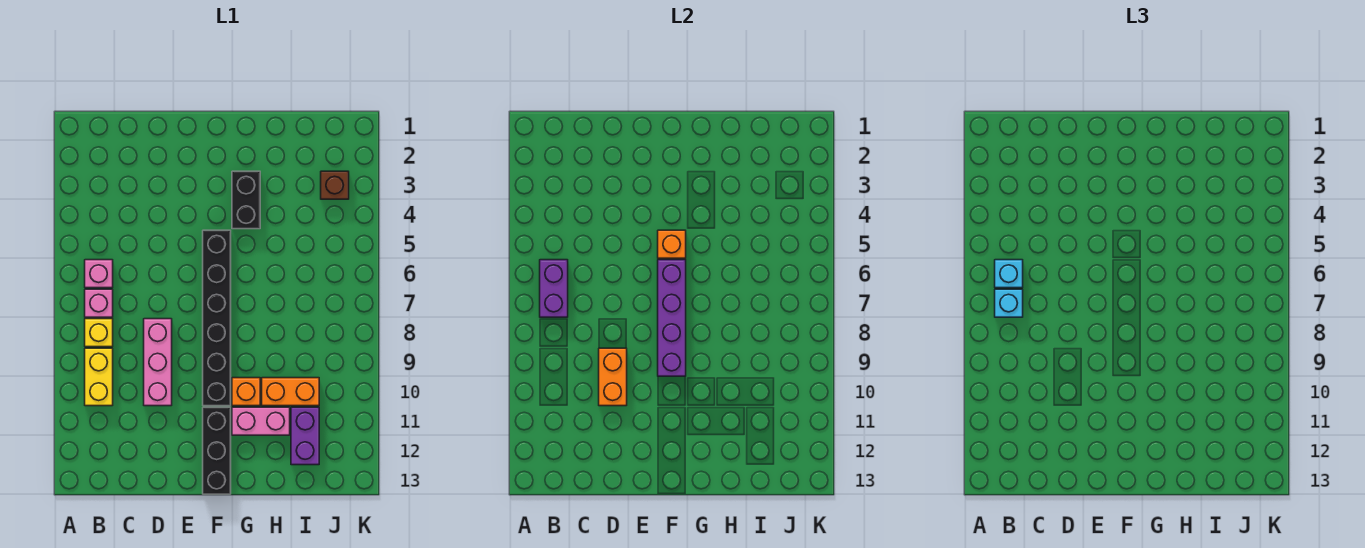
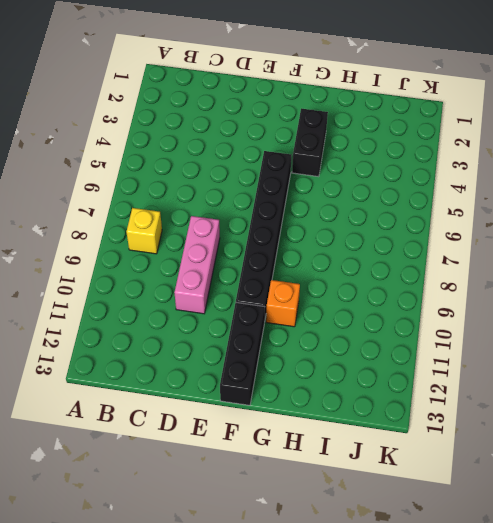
none -> pink brick B6 level 1
none -> pink brick B7 level 1
none -> yellow brick B9:B10 level 1

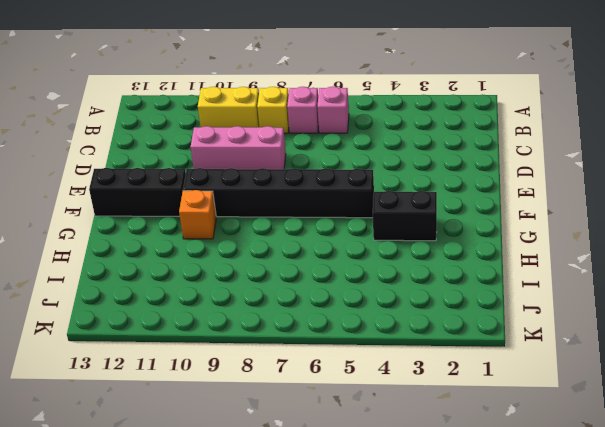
none -> pink brick G11:H11 level 1
none -> orange brick H10:I10 level 1
none -> purple brick I11:I12 level 1

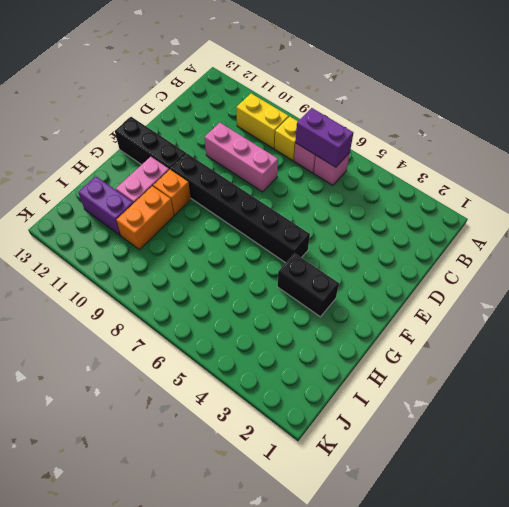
none -> brown brick J3 level 1
none -> orange brick D9:D10 level 2
none -> orange brick F5 level 2

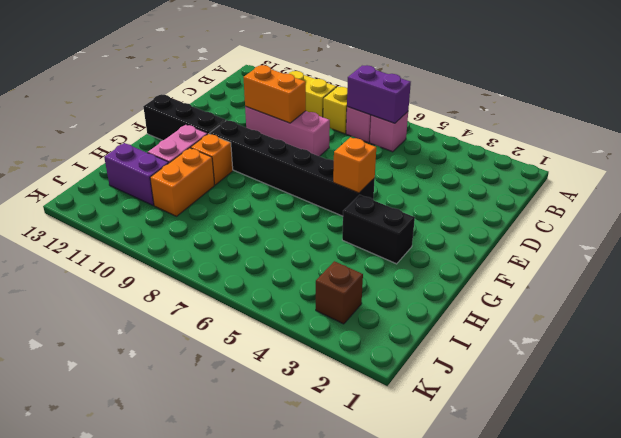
none -> purple brick F6:F9 level 2
none -> cyan brick B6 level 3
none -> cyan brick B7 level 3

